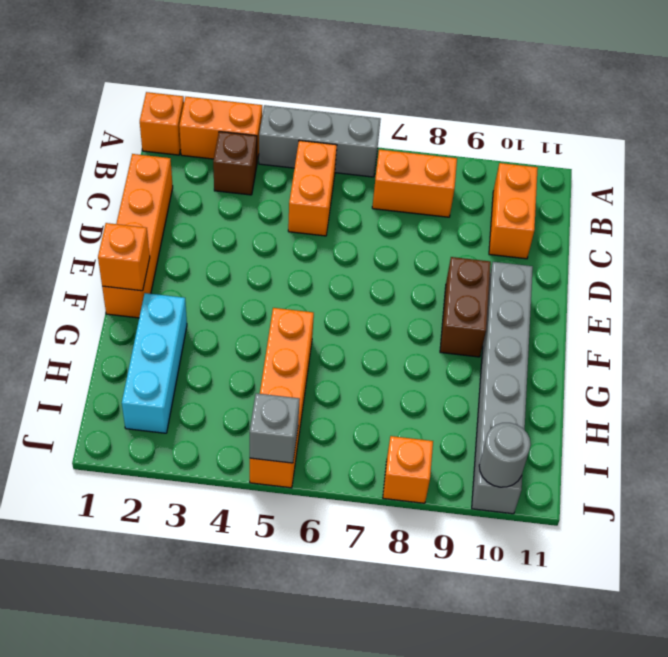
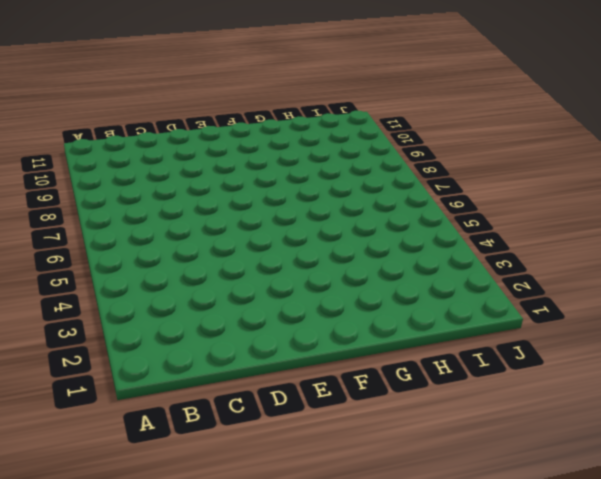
none -> orange brick A1 level 1
none -> orange brick A2:A3 level 1
none -> grey brick A4:A6 level 1

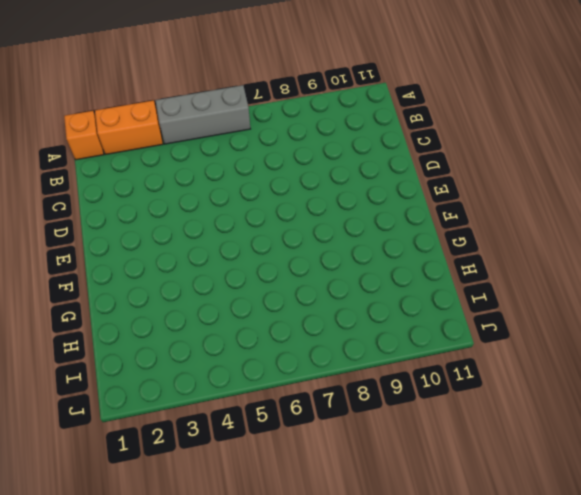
none -> brown brick B3 level 1
none -> orange brick B5:C5 level 1
none -> orange brick B7:B8 level 1

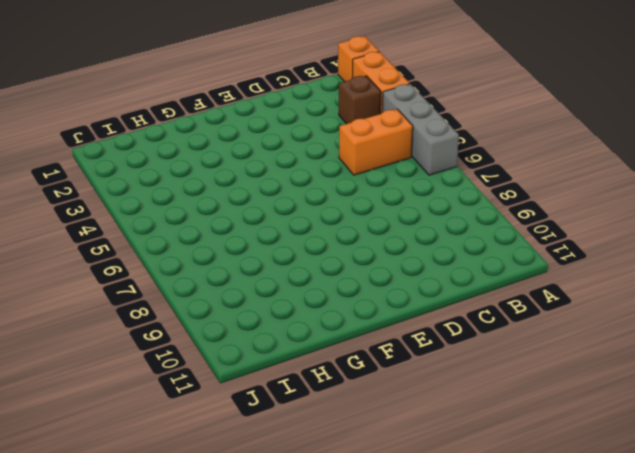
none -> orange brick B7:B8 level 1
none -> orange brick B10:C10 level 1
none -> orange brick C1:F1 level 1

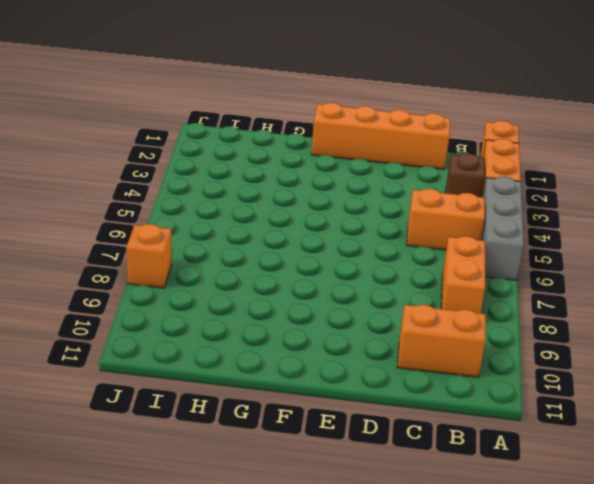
none -> brown brick E9:F9 level 1
none -> grey brick E10:J10 level 1
none -> cyan brick G2:I2 level 1

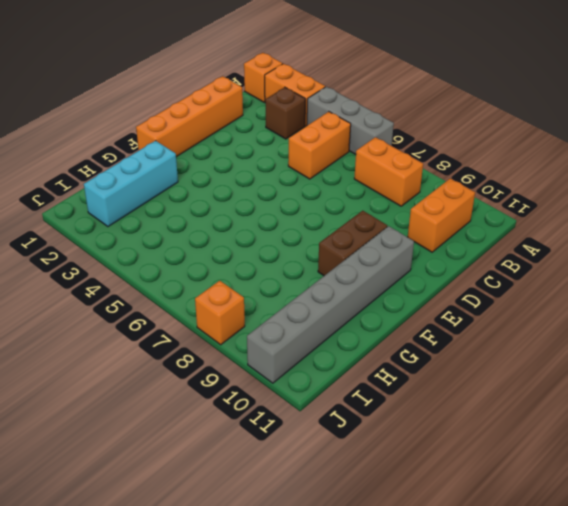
none -> orange brick G5:J5 level 1
none -> orange brick F1 level 2
none -> grey brick J5 level 2

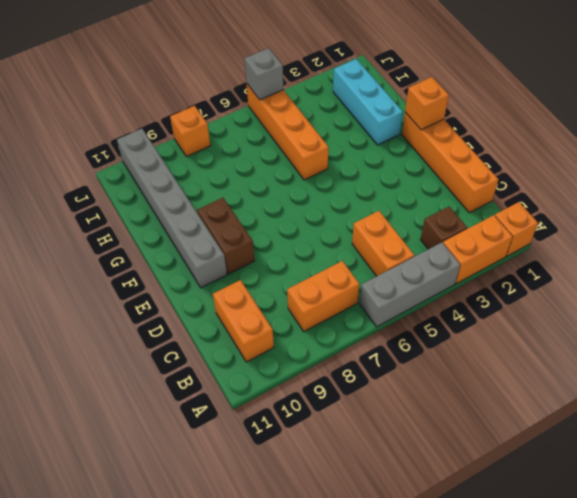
none -> grey round brick J10 level 2

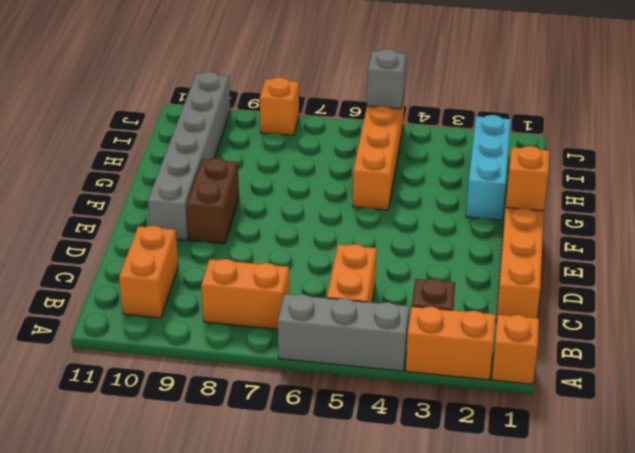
none -> grey round brick J10 level 2

